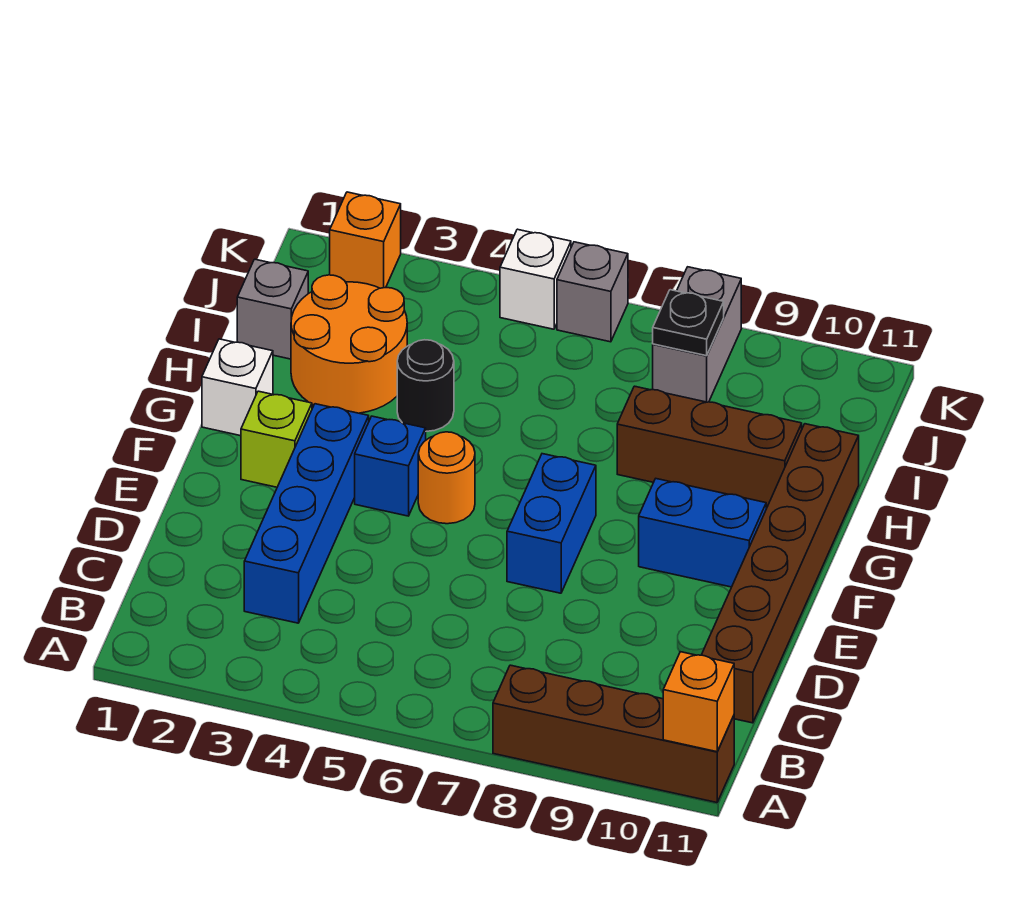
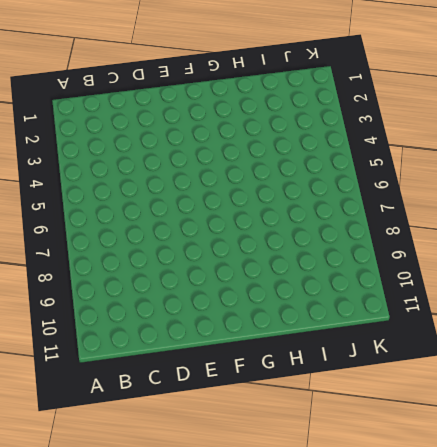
none -> brown brick A8:A11 level 1
none -> blue brick C3:F3 level 1
none -> brown brick C11:H11 level 1

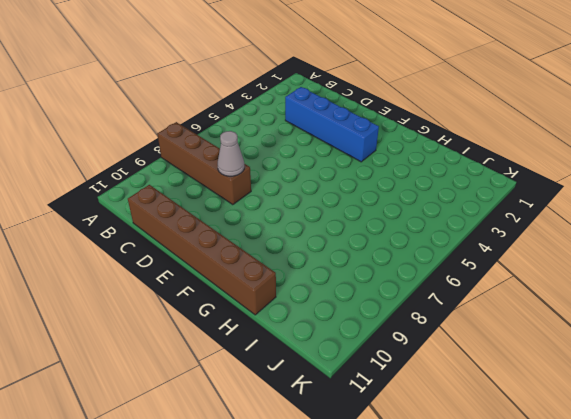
brown brick A8:D8 level 1 -> brown brick A8:A11 level 1
grey cone D8 level 2 -> none
none -> blue brick E7:F7 level 1
none -> lime brick F2 level 1
none -> blue brick F4 level 1

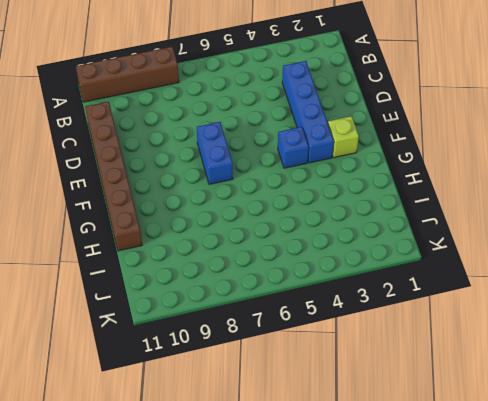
none -> orange round brick F5 level 1
none -> blue brick F9:F10 level 1
none -> white brick G1 level 1

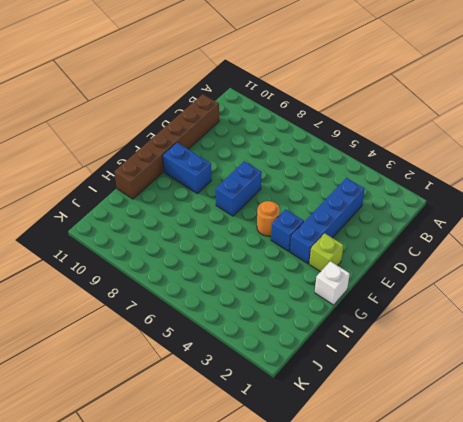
none -> brown brick A8:A11 level 1
none -> orange round brick H2:I3 level 1
none -> black round brick H4 level 1

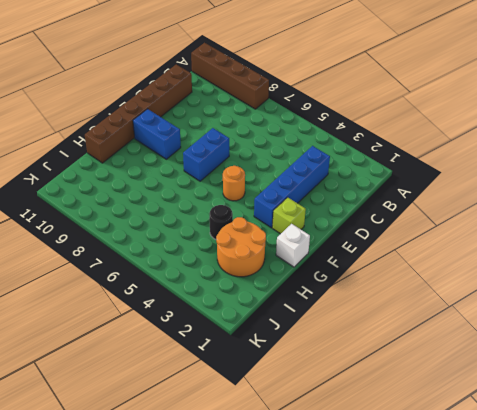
none -> blue brick F4 level 1
none -> brown brick H8:H10 level 1
none -> grey brick I1 level 1

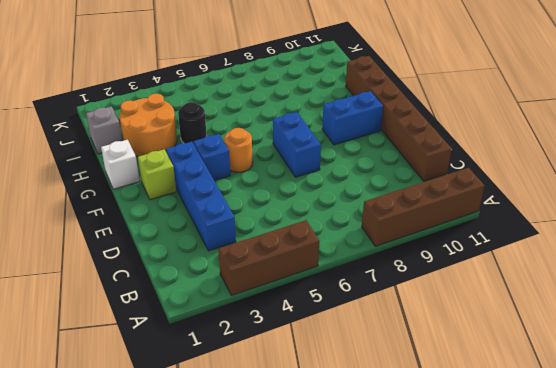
brown brick A3:A5 level 1 -> brown brick H8:H10 level 1
none -> grey brick J8:K8 level 1
none -> orange brick K2 level 1
none -> white brick K5 level 1

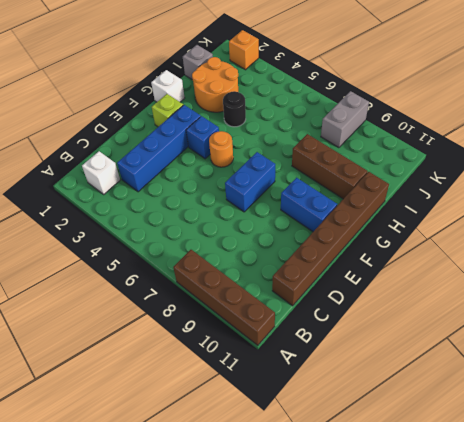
white brick B2 level 1 -> white brick K5 level 1
none -> grey brick K6 level 1
none -> orange brick A11 level 2
none -> black plate J8 level 2

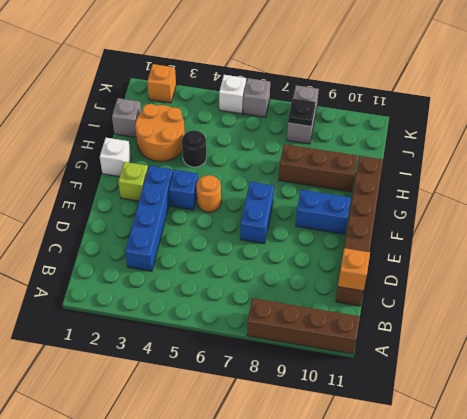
orange brick C11 level 2 -> orange brick A11 level 2

